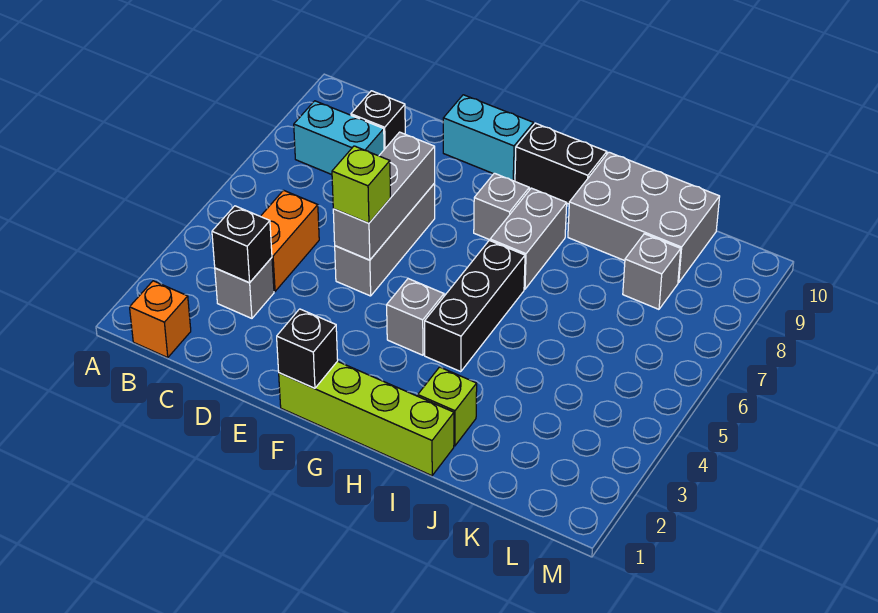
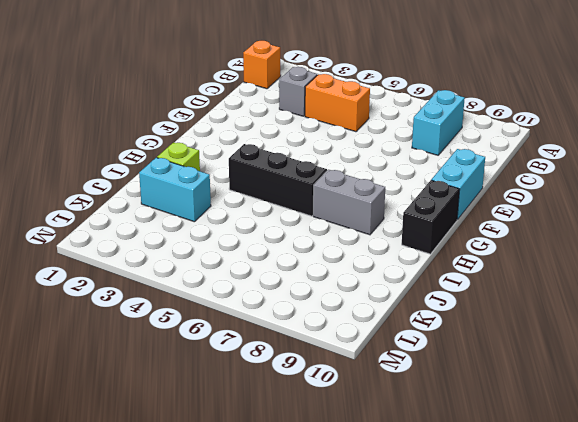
cyan brick J2:J3 level 1 -> none
none -> black brick C9 level 1
none -> grey brick E5:E7 level 1
none -> lime brick F1:I1 level 1

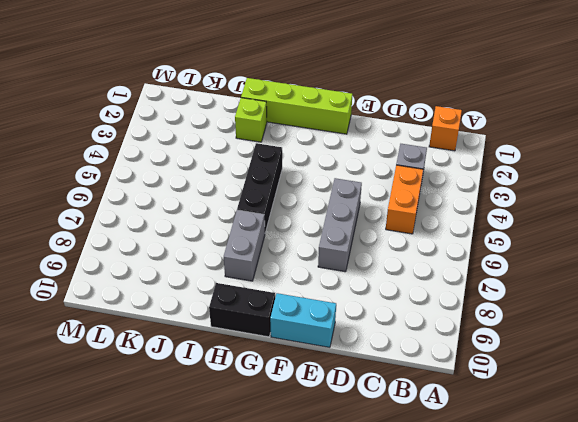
none -> cyan brick B8:C8 level 1
none -> black brick C9 level 1
none -> grey brick G4 level 1

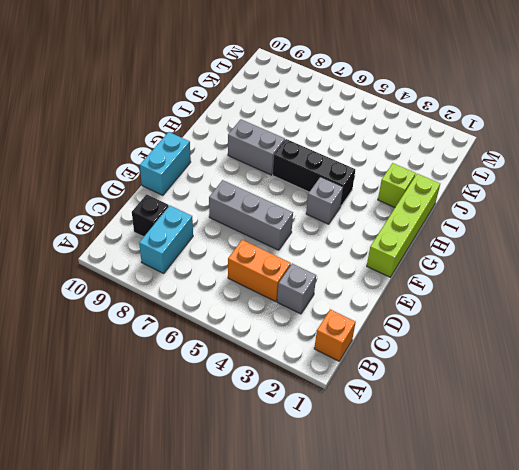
none -> grey brick G8 level 1
none -> black brick G10:H10 level 1
none -> grey brick I9:K10 level 1

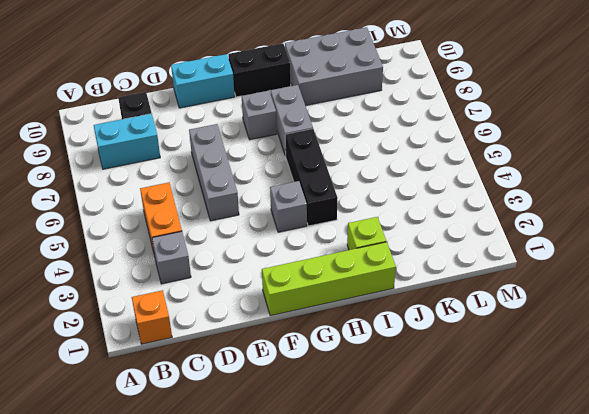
none -> grey brick K8 level 1
none -> black brick C3 level 2
none -> grey brick E5:E7 level 2

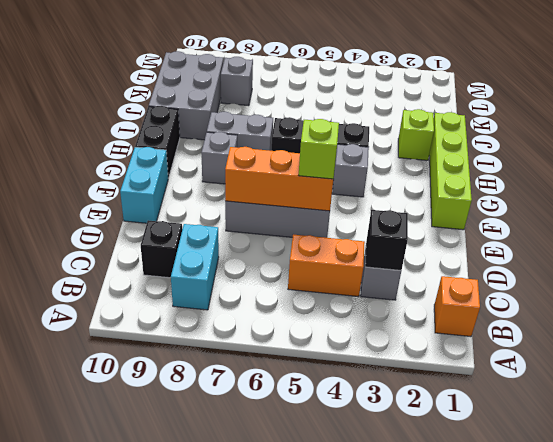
orange brick E5:E7 level 2 -> grey brick E5:E7 level 2
none -> black brick F1 level 2

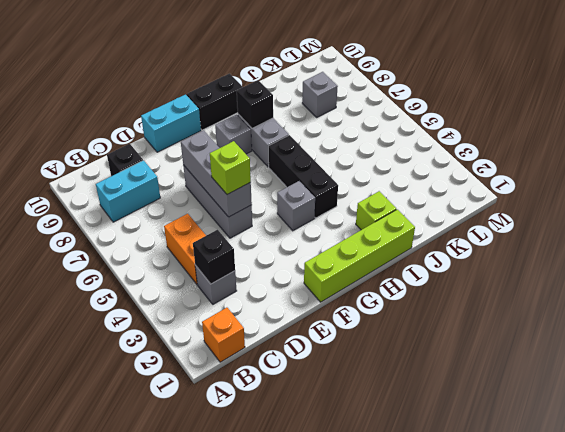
black brick H8 level 2 -> black brick F1 level 2
none -> grey brick I9:K10 level 1

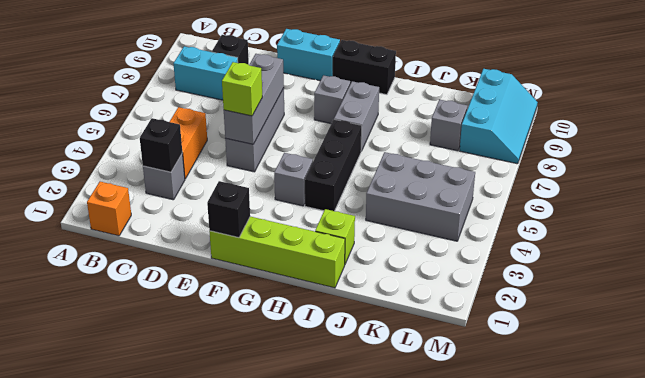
grey brick J4:L5 level 1 -> grey brick I9:K10 level 1
cyan slope L8:M10 level 1 top L -> none

